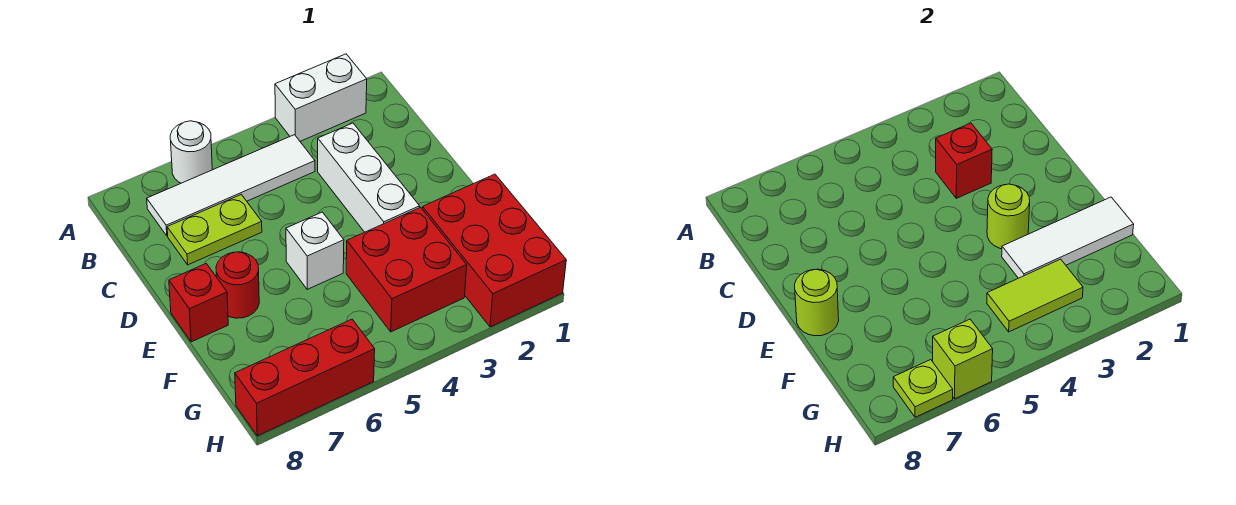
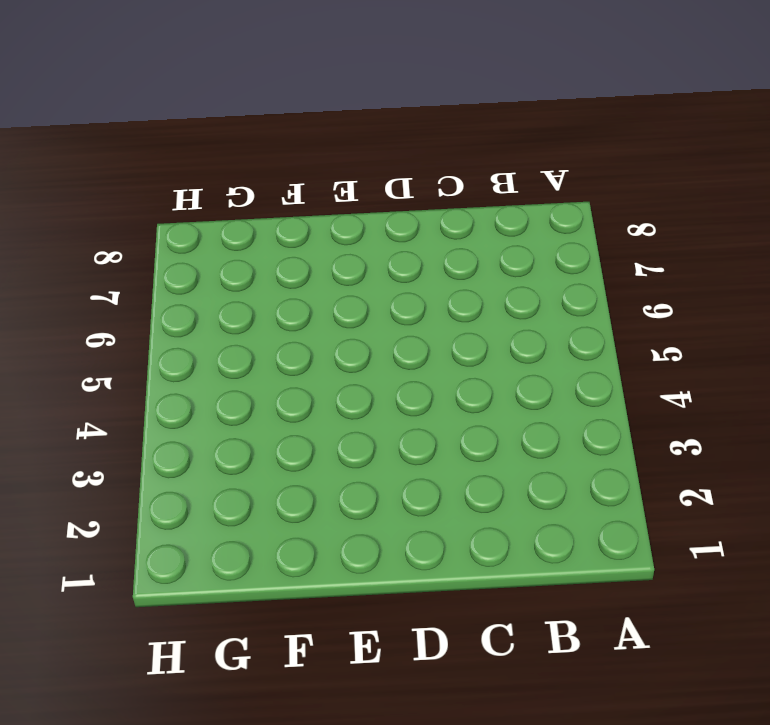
none -> white brick A2:A3 level 1
none -> white round brick A6 level 1
none -> white tile B4:B7 level 1

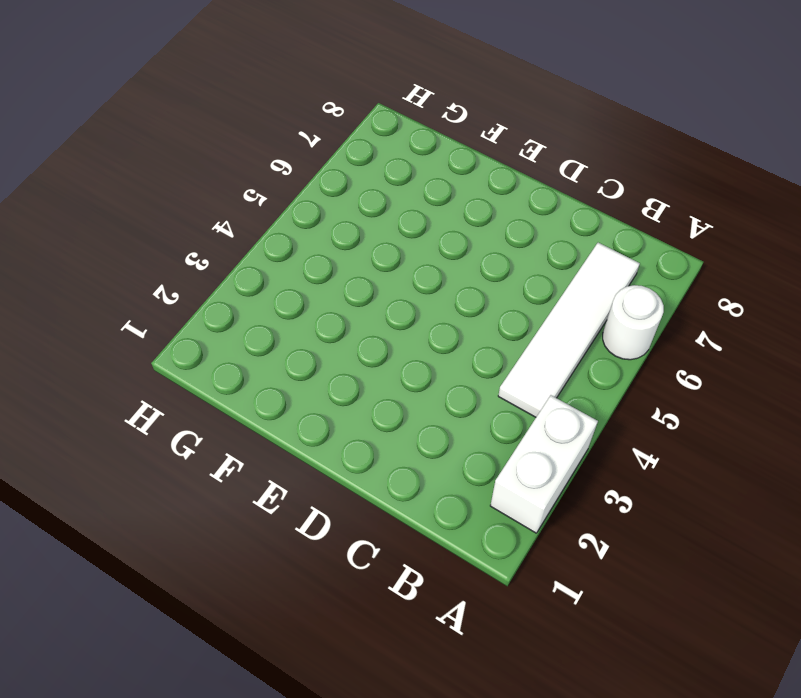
none -> white brick C3:E3 level 1
none -> lime plate C6:C7 level 1
none -> white brick E5 level 1

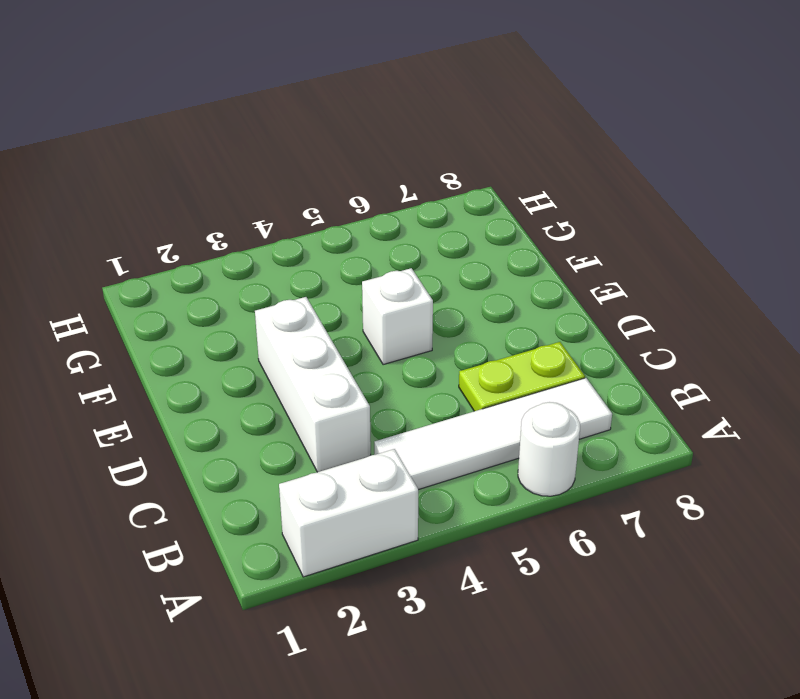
none -> red round brick E7 level 1
none -> red brick E8 level 1
none -> red brick F1:H2 level 1

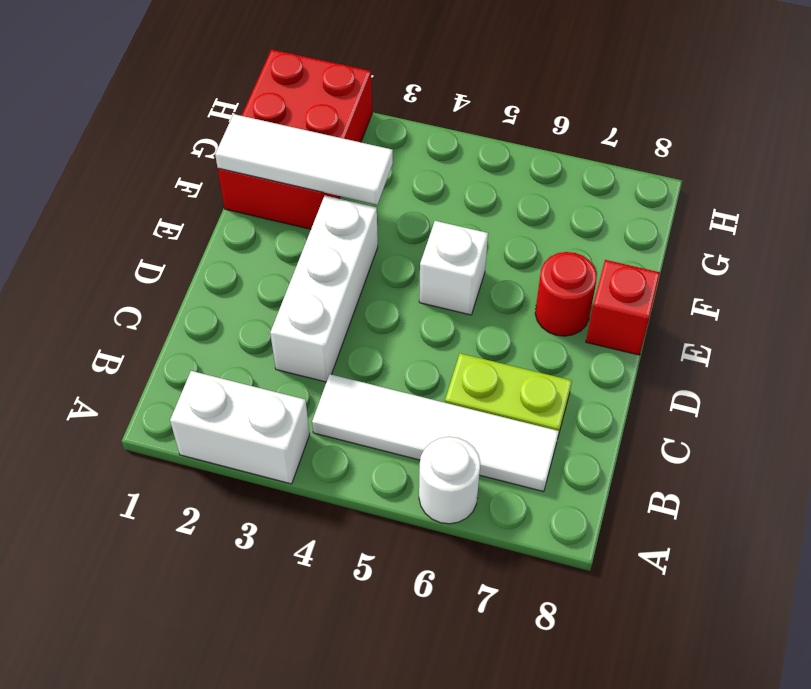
none -> red brick F3:G4 level 1
none -> red brick H6:H8 level 1
none -> red brick C3 level 2

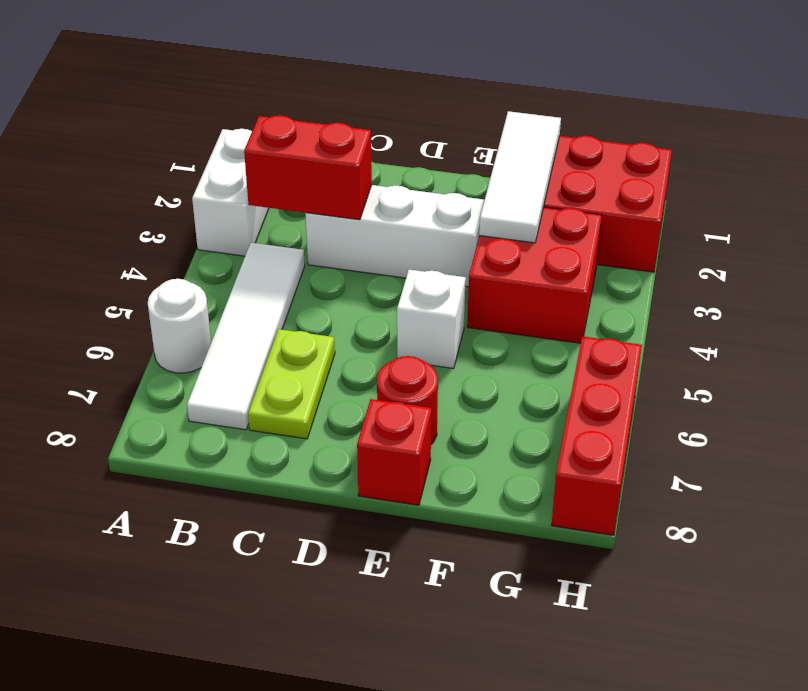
red brick B3:C3 level 2 -> red brick C3 level 2
none -> lime round brick E3 level 2
none -> lime round brick E8 level 2
none -> lime tile G3:G4 level 2

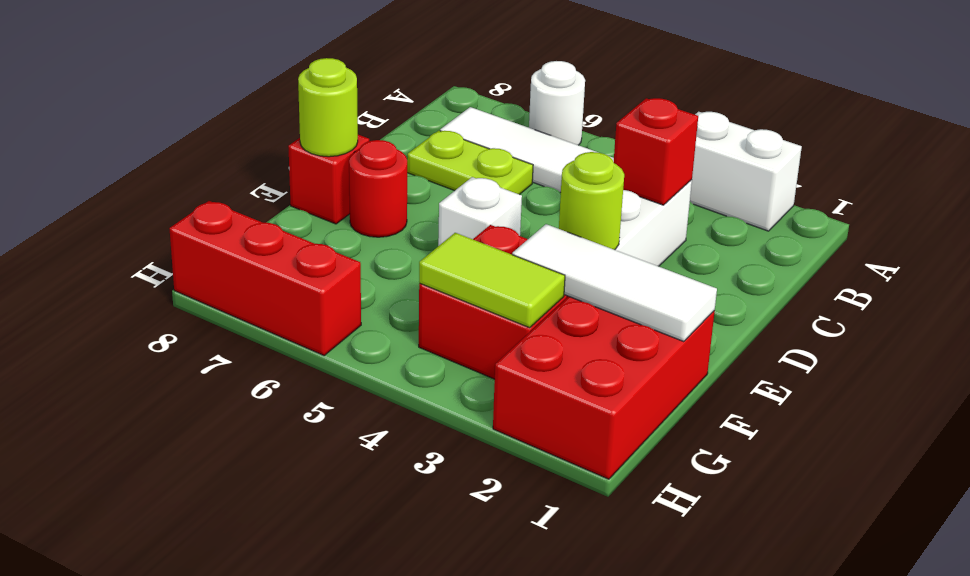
none -> lime brick H6 level 2
none -> lime plate H7 level 2

